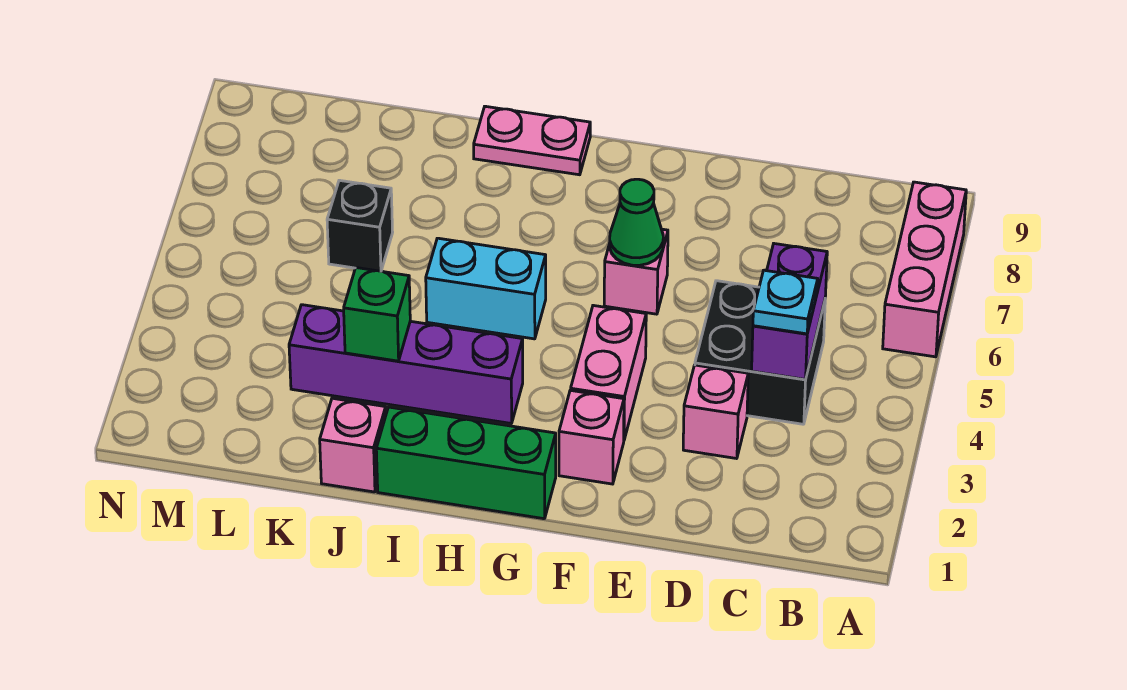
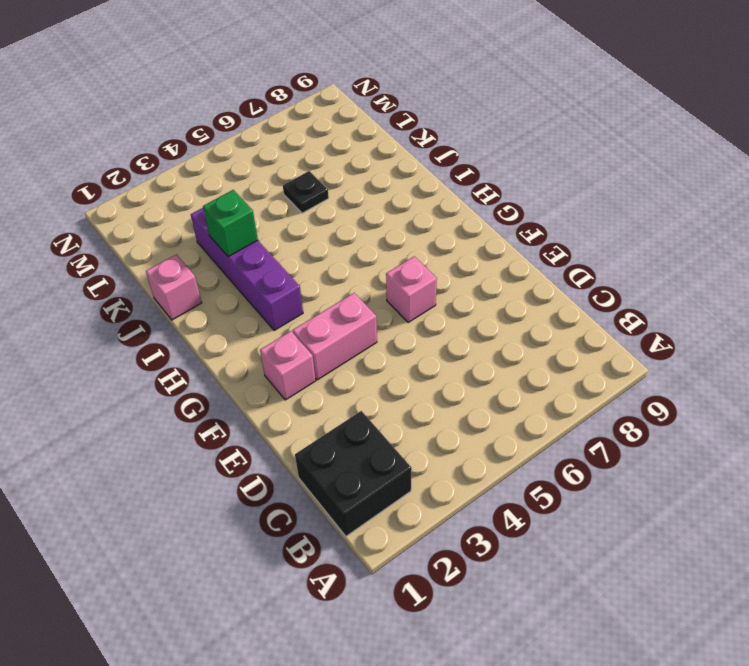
black brick B1:C2 level 1 -> black brick C4:D5 level 1
black plate K6 level 1 -> black brick K6 level 1
none -> pink brick A6:A8 level 1
none -> pink brick D3 level 1
none -> green brick G1:I1 level 1

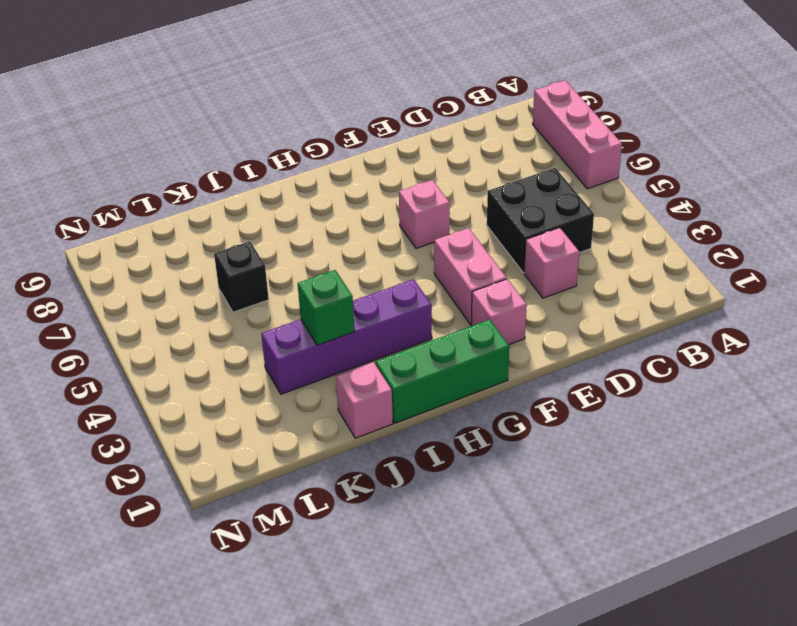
none -> cyan brick H5:I5 level 1
none -> pink plate H9:I9 level 1
none -> purple brick C4:C5 level 2

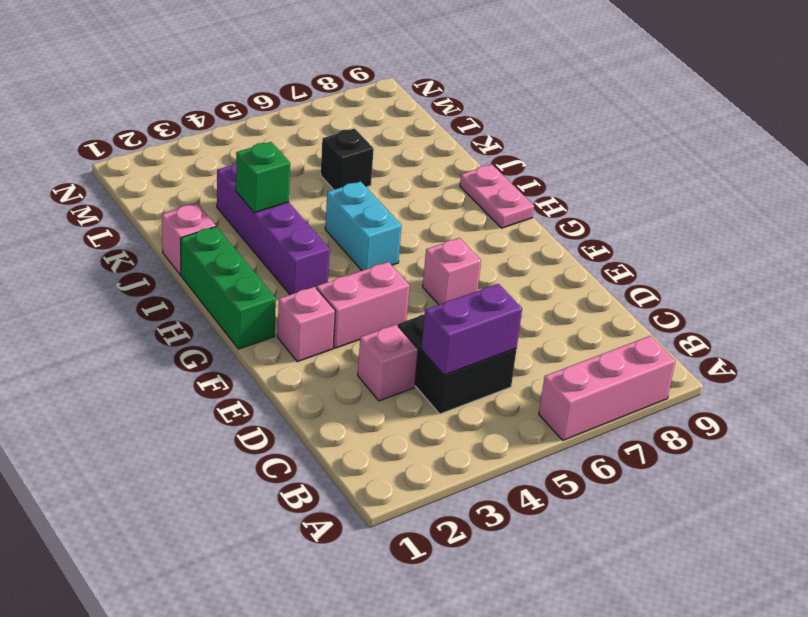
none -> green cone F6 level 2
none -> cyan plate C4 level 3

